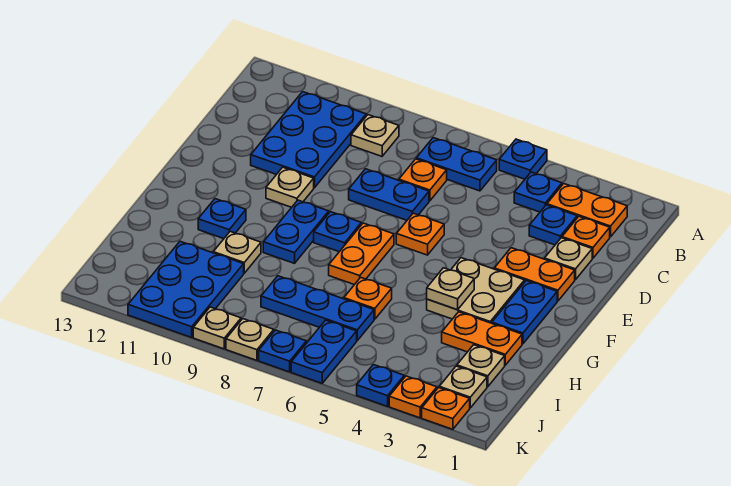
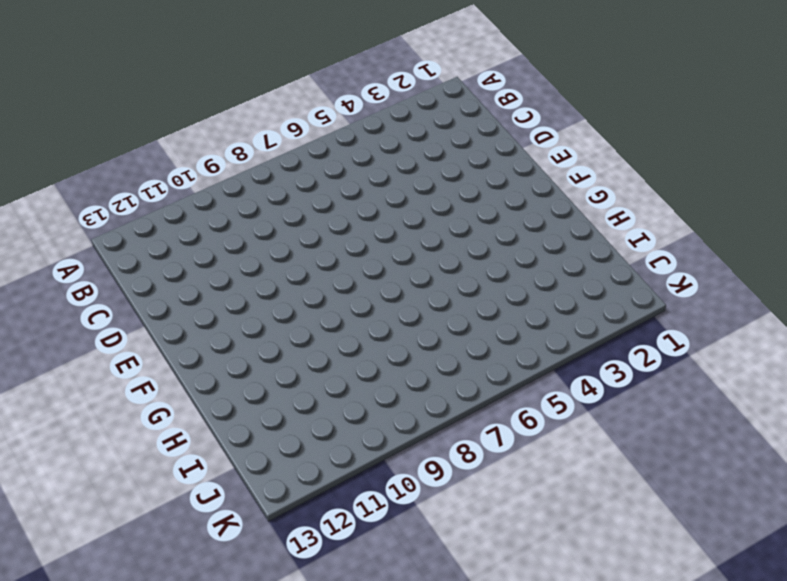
none -> blue plate A5 level 1
none -> orange plate B2:B3 level 1
none -> blue plate B4 level 1
none -> blue plate B6:B7 level 1

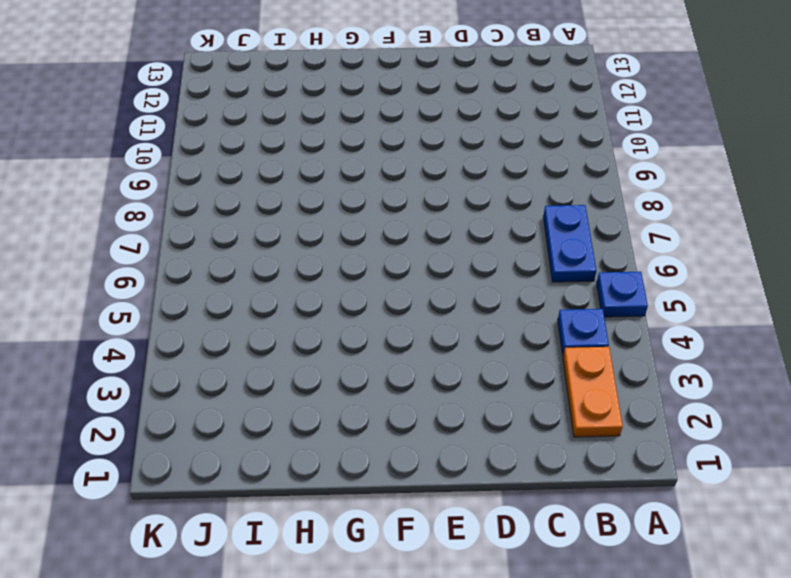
none -> tan plate B9 level 1
none -> blue plate B10:D11 level 1
none -> orange plate C2 level 1
none -> blue plate C3 level 1

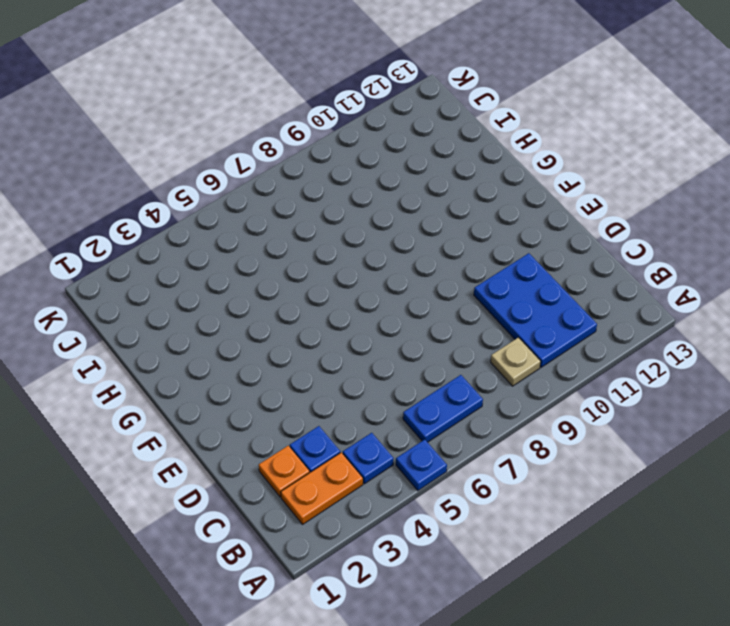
none -> orange plate C7 level 1
none -> tan plate D2 level 1
none -> blue plate D7:D8 level 1
none -> orange plate E2:E3 level 1

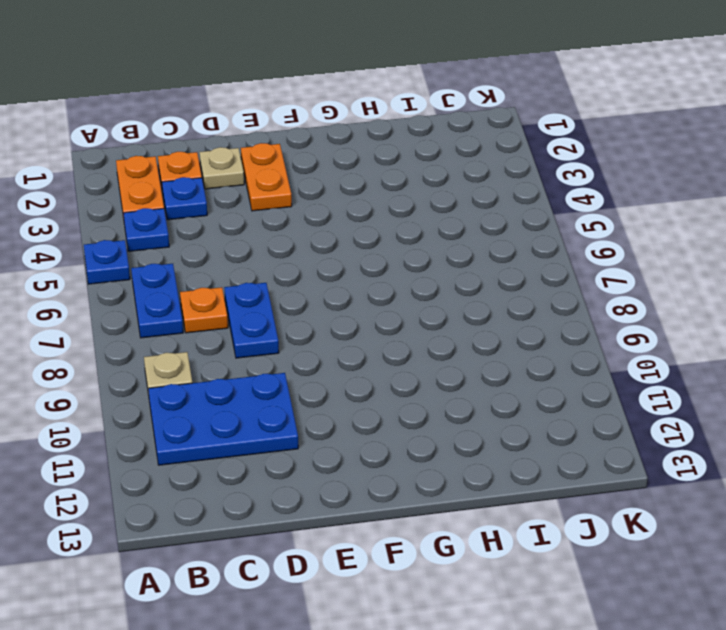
none -> orange plate E6 level 1
none -> tan plate E10 level 1
none -> blue plate F2:G2 level 1
none -> tan plate F3:G4 level 1

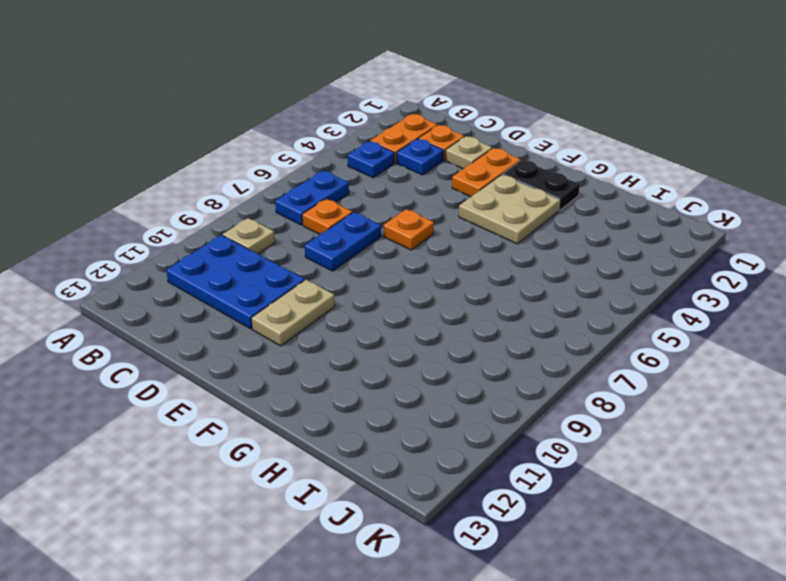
tan plate E10:E11 level 1 -> tan plate E10 level 1
black plate F2:G2 level 1 -> blue plate F2:G2 level 1
none -> blue plate A5 level 1
none -> orange plate F7:G7 level 1
none -> blue plate F8 level 1
none -> blue plate F9:G9 level 1

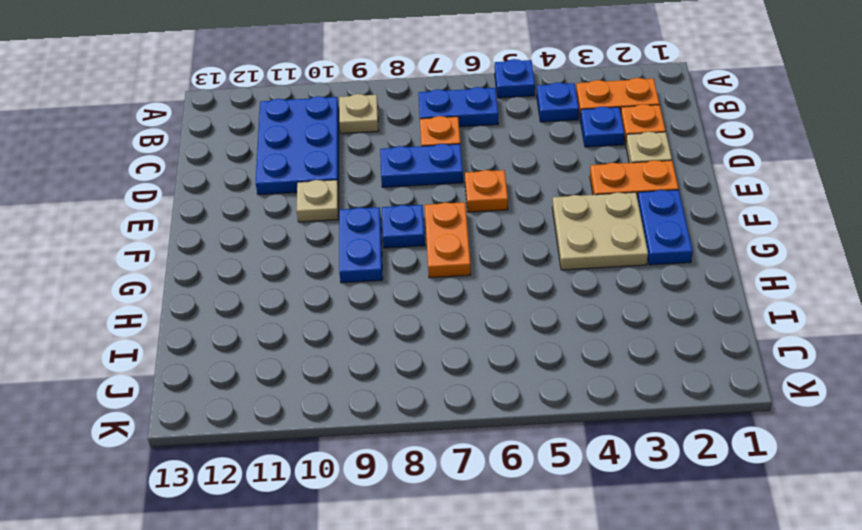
none -> blue plate G11 level 1
none -> orange plate H2:H3 level 1
none -> orange plate H6 level 1
none -> tan plate H10 level 1

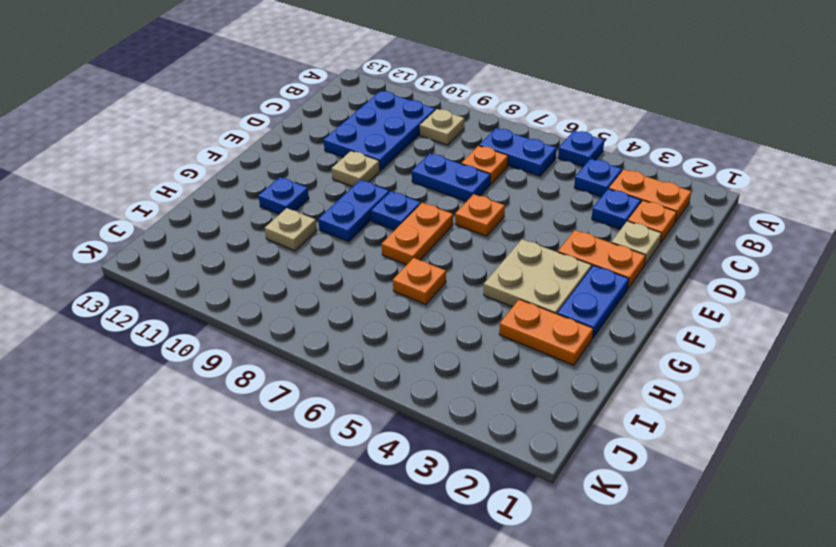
none -> tan plate I2 level 1
none -> blue plate I6:I8 level 1
none -> blue plate I10:K11 level 1
none -> tan plate J2 level 1

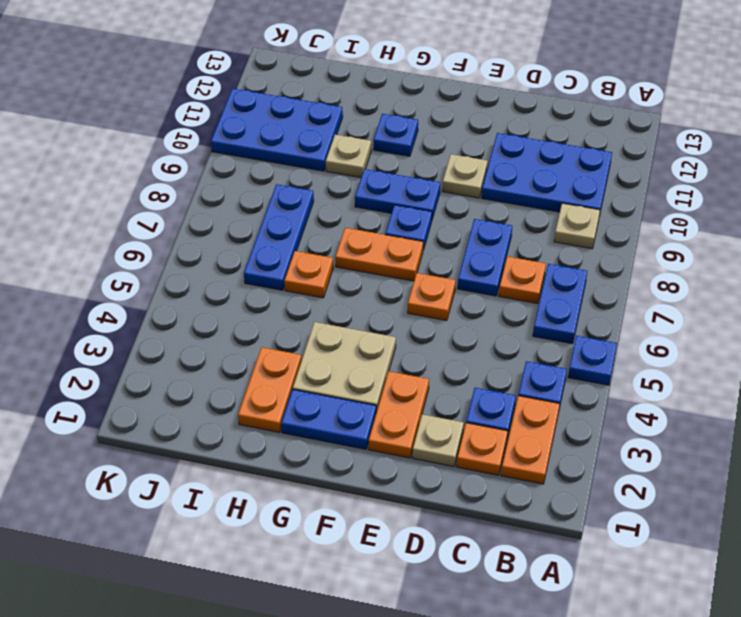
none -> tan plate I2 level 1
none -> tan plate J2 level 1
none -> blue plate J6:K6 level 1
none -> orange plate K2 level 1

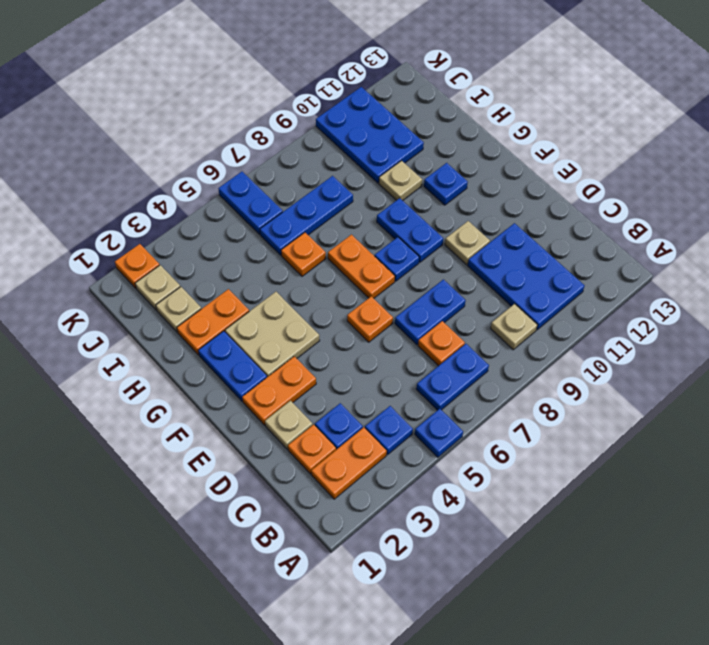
none -> orange plate K3 level 1
none -> blue plate K4 level 1
none -> blue plate K7 level 1
none -> tan plate K8 level 1

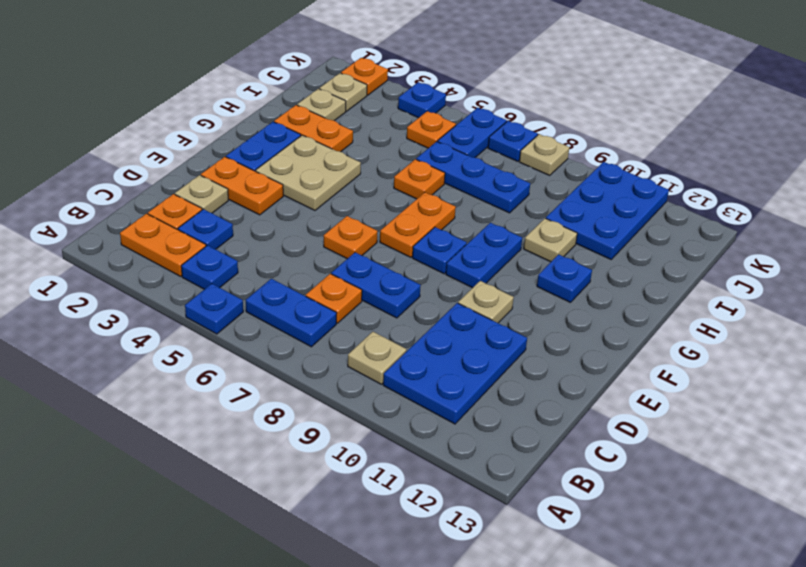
orange plate J5 level 1 -> orange plate K3 level 1
none -> tan plate K9 level 1
none -> tan plate G4 level 2

